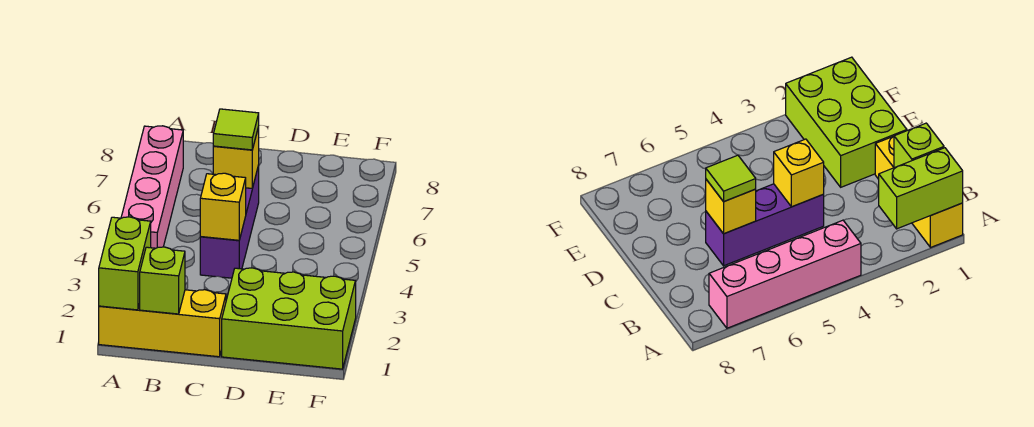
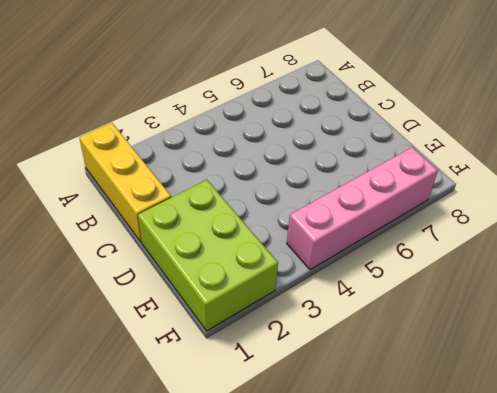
pink brick F4:F7 level 1 -> pink brick A4:A7 level 1
none -> purple brick C4:C6 level 1
none -> lime brick A1:A2 level 2

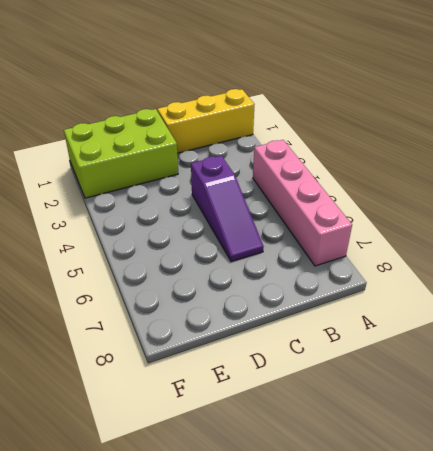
purple slope C4:C6 level 1 top 4 -> purple brick C4:C6 level 1
none -> lime brick A1:A2 level 2
none -> lime brick B1 level 2

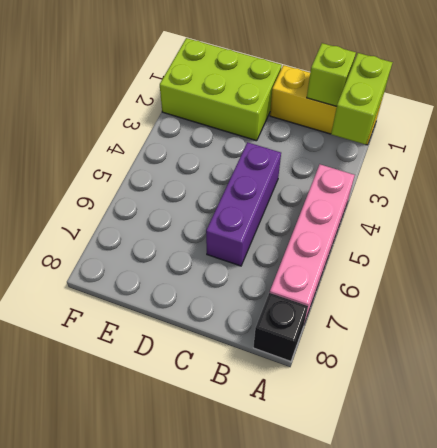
black brick A8 level 1 -> none
none -> yellow brick C4 level 2
none -> yellow brick C6 level 2

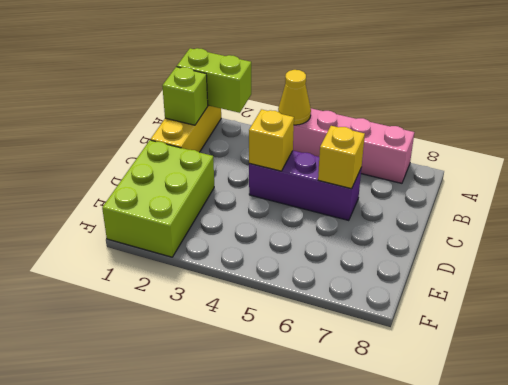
yellow cone A4 level 2 -> none
none -> lime tile C6 level 3

